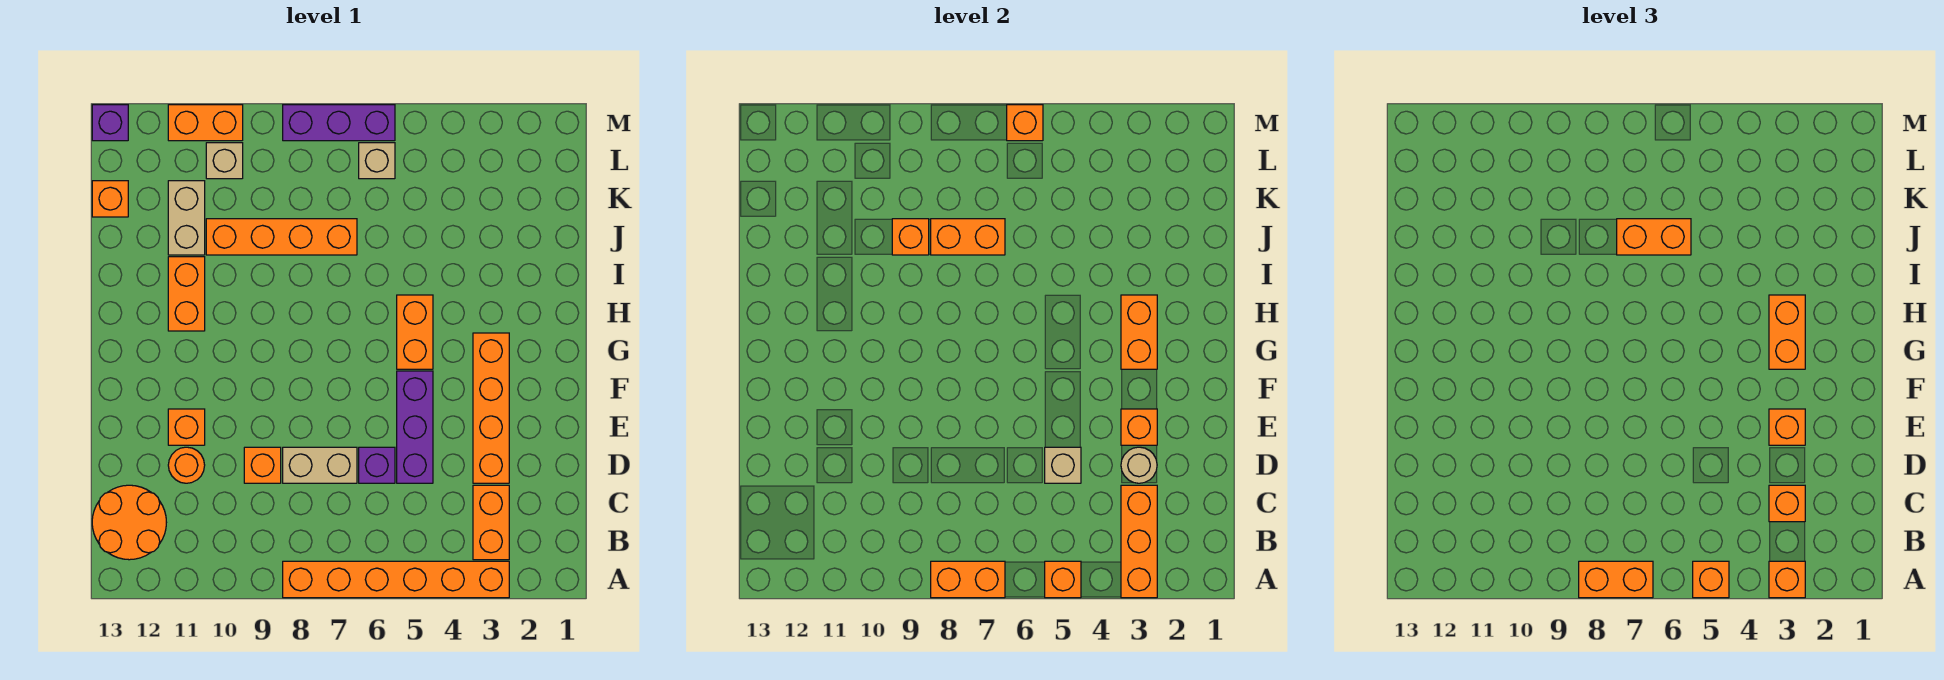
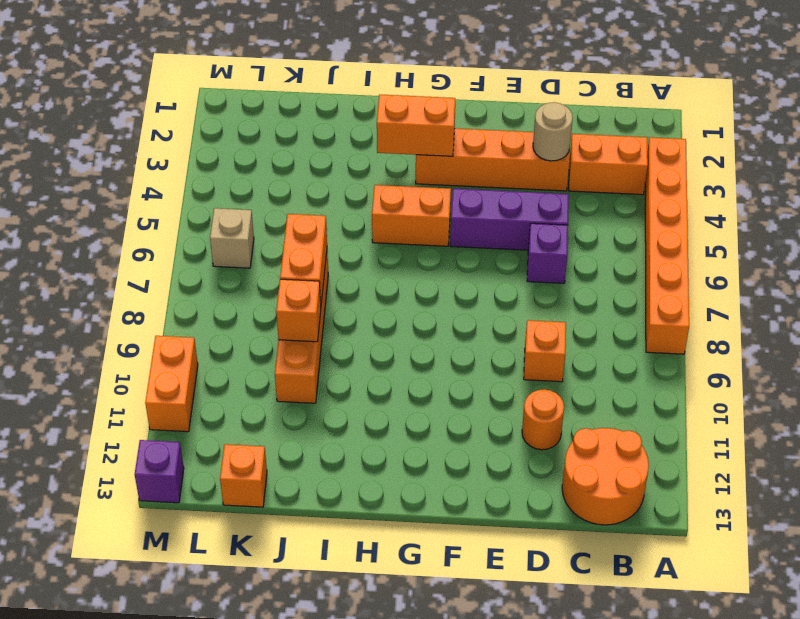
none -> tan brick D7:D8 level 1
none -> orange brick E11 level 1
none -> orange brick H11:I11 level 1
none -> tan brick J11:K11 level 1

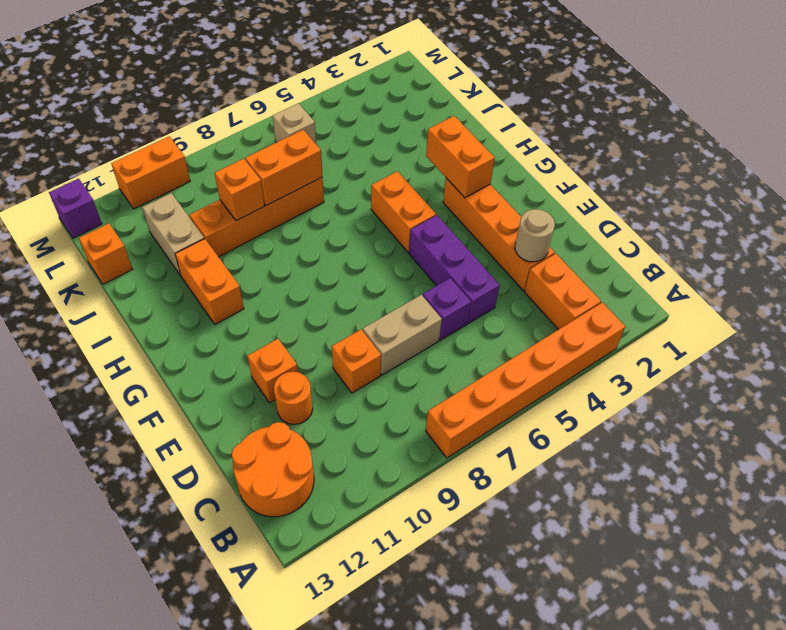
none -> tan brick L10 level 1
none -> purple brick M6:M8 level 1
none -> orange brick A3:C3 level 2
none -> orange brick A5 level 2

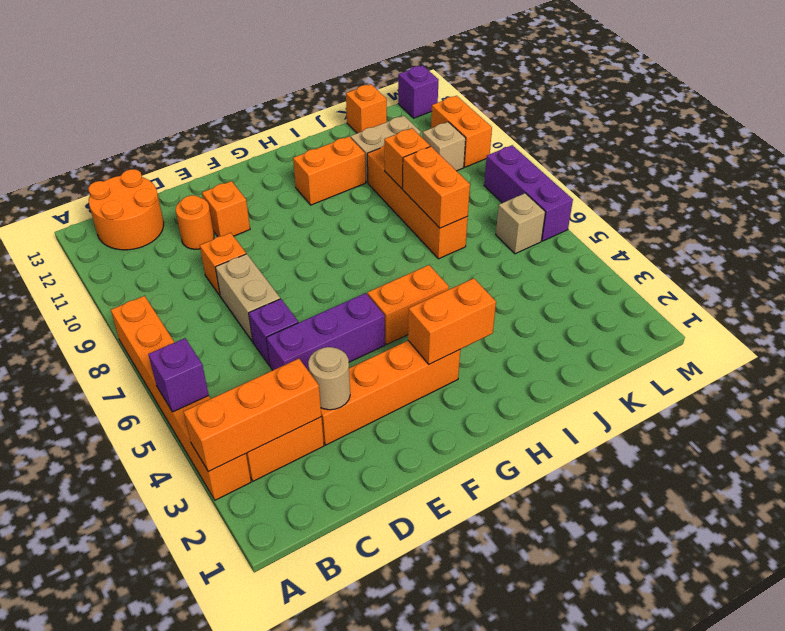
purple brick A5 level 2 -> orange brick A5 level 2
none -> orange brick A7:A8 level 2
none -> tan brick D5 level 2
none -> orange brick E3 level 2
none -> orange brick M6 level 2

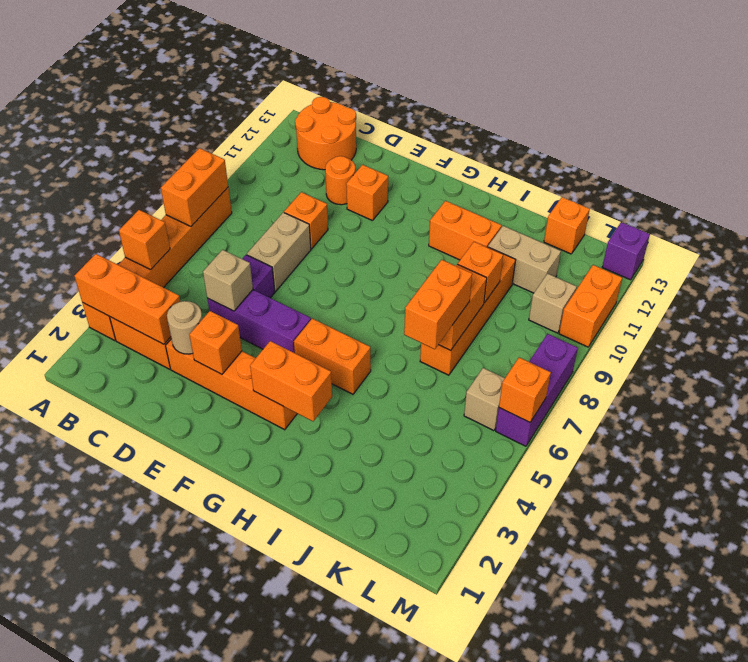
none -> orange brick A3 level 3
none -> orange brick A5 level 3
none -> orange brick A7:A8 level 3
none -> orange brick C3 level 3

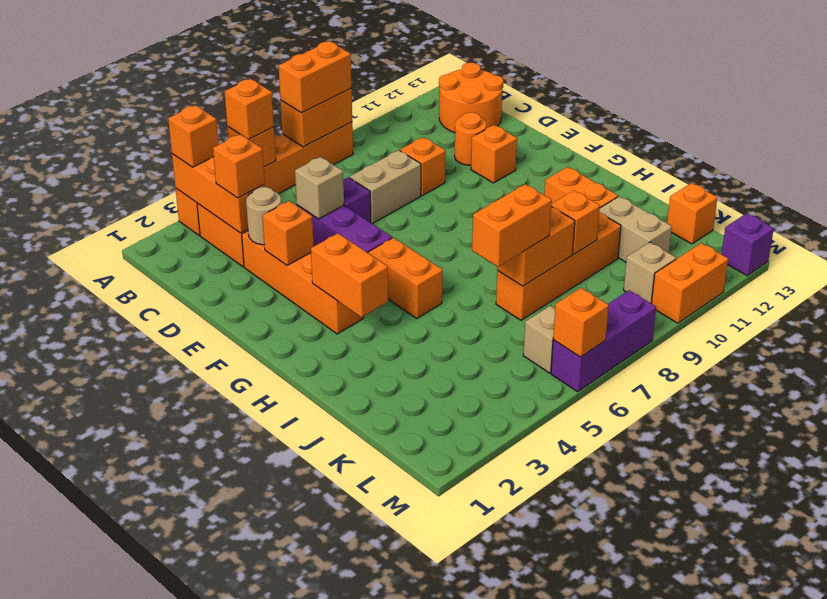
none -> orange brick E3 level 3
none -> orange brick G3:H3 level 3

